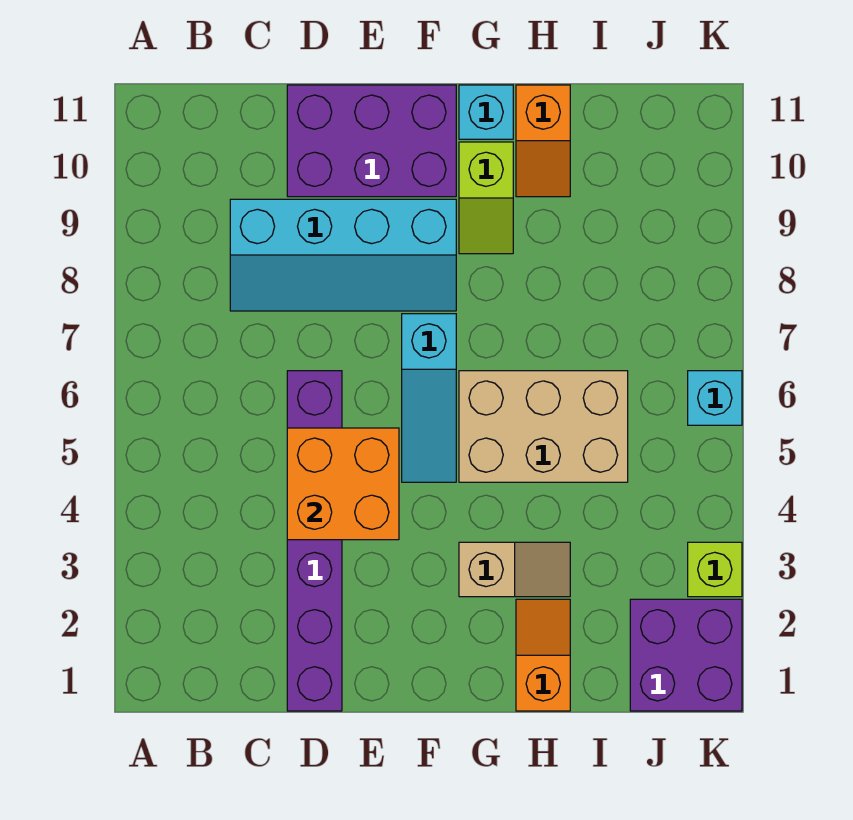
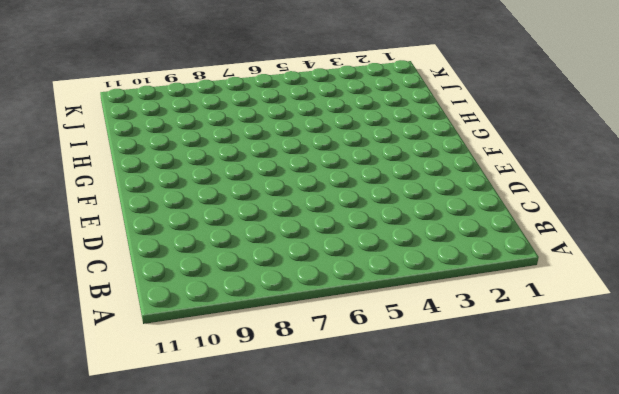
none -> cyan slope C8:F9 level 1 top 9
none -> purple brick D1:D6 level 1
none -> purple brick D10:F11 level 1

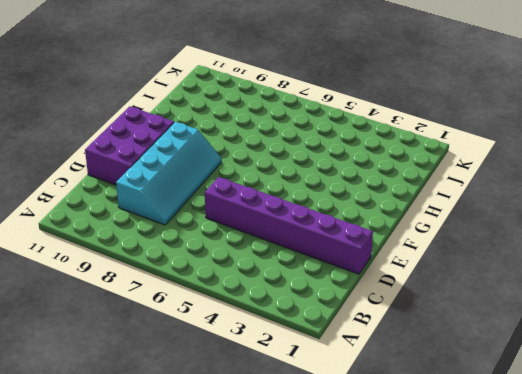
none -> cyan slope F5:F7 level 1 top 7
none -> tan slope G3:H3 level 1 top G
none -> tan brick G5:I6 level 1

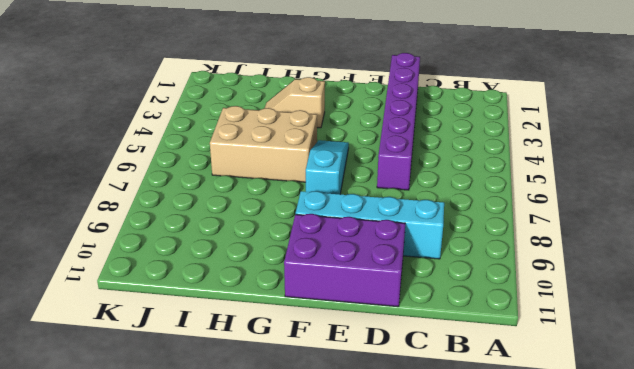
none -> lime slope G9:G10 level 1 top 10
none -> cyan brick G11 level 1
none -> orange slope H1:H2 level 1 top 1

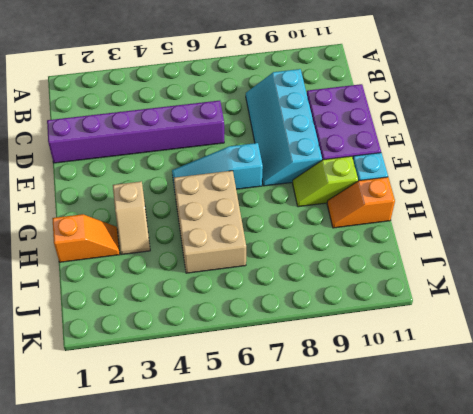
none -> purple brick J1:K2 level 1
none -> lime brick K3 level 1
none -> cyan brick K6 level 1

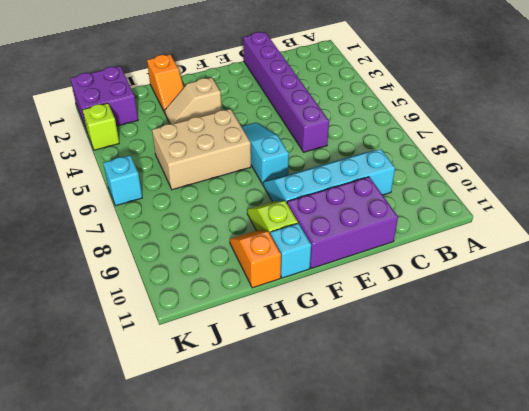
none -> orange brick D4:E5 level 2

